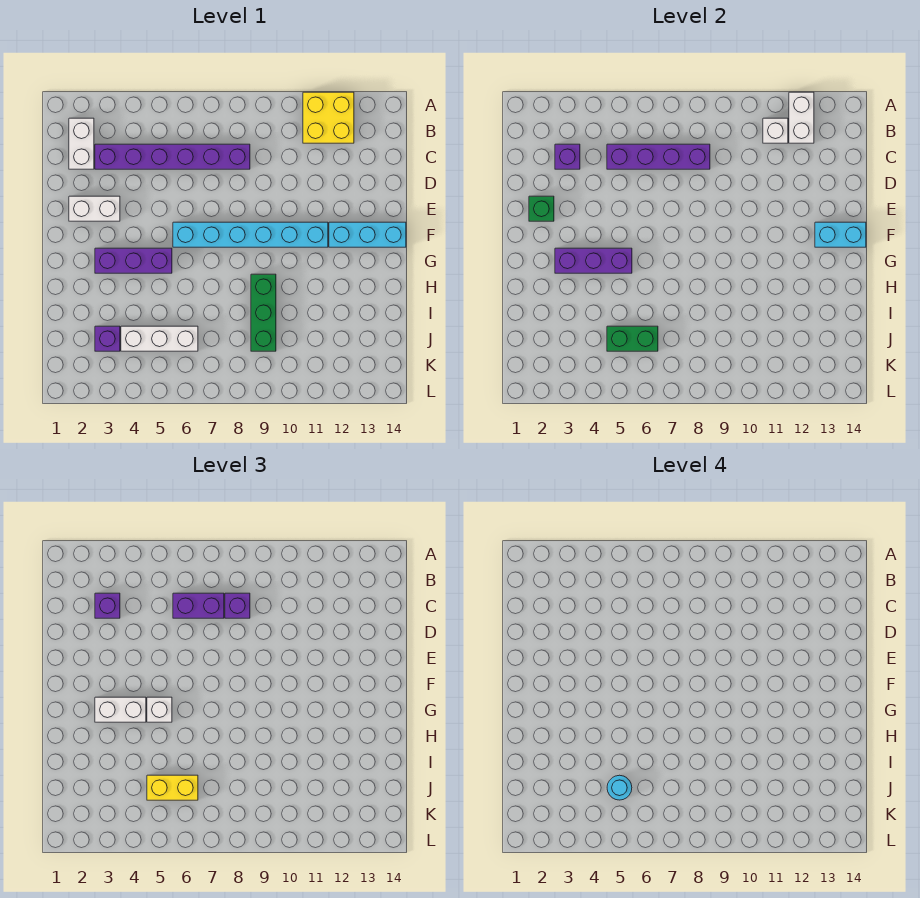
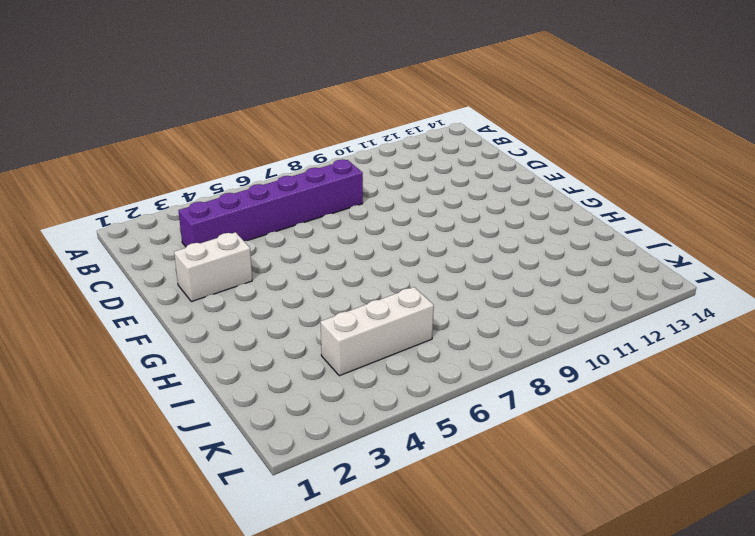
none -> yellow brick A11:B12 level 1
none -> white brick B2:C2 level 1
none -> cyan brick F6:F11 level 1

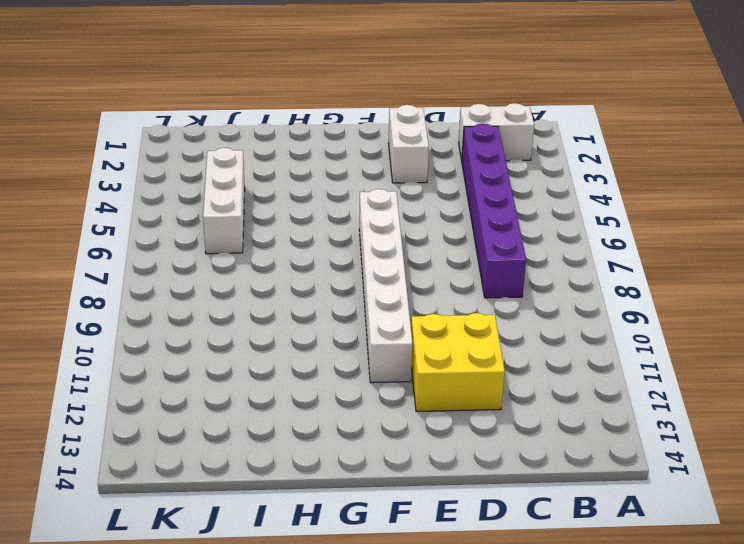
yellow brick D11:E12 level 1 -> yellow brick A11:B12 level 1
white brick F6:F11 level 1 -> cyan brick F6:F11 level 1
none -> cyan brick F12:F14 level 1
none -> purple brick G3:G5 level 1
none -> green brick H9:J9 level 1

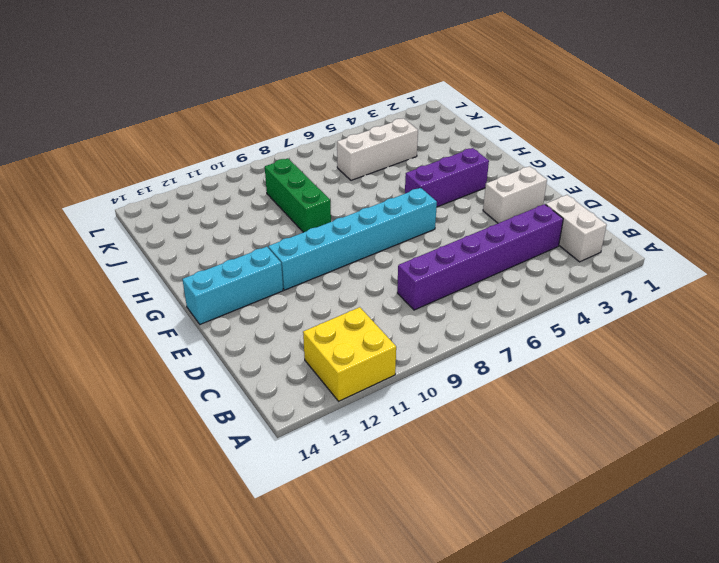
none -> purple brick J3 level 1
none -> white brick A12:B12 level 2
none -> white brick B11 level 2

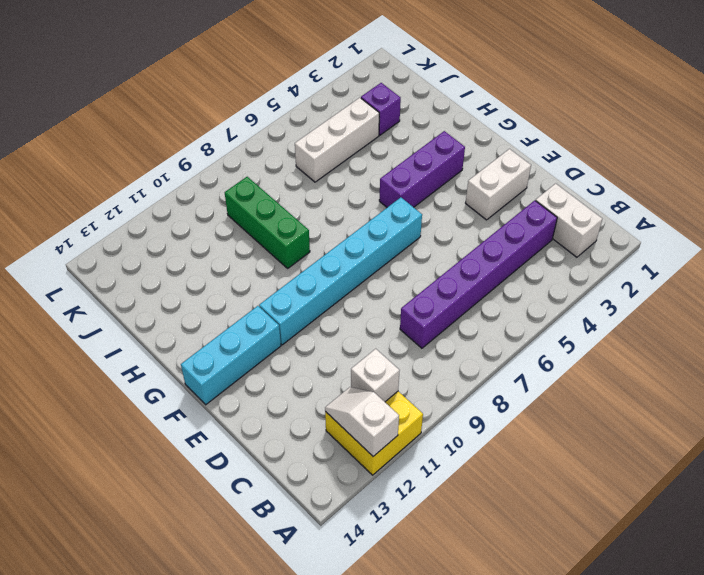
white slope A12:B12 level 2 top A -> white brick A12:B12 level 2
none -> purple brick C3 level 2
none -> purple brick C5:C8 level 2
none -> green brick E2 level 2

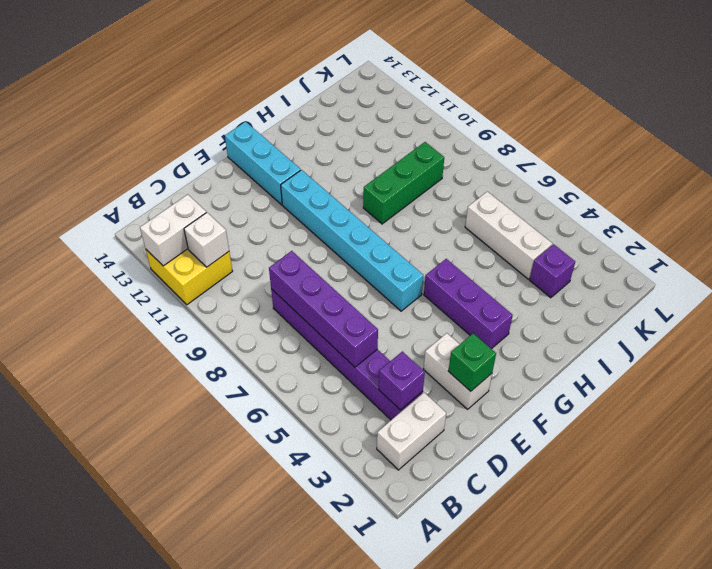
none -> cyan brick F13:F14 level 2
none -> purple brick G3:G5 level 2
none -> green brick J5:J6 level 2

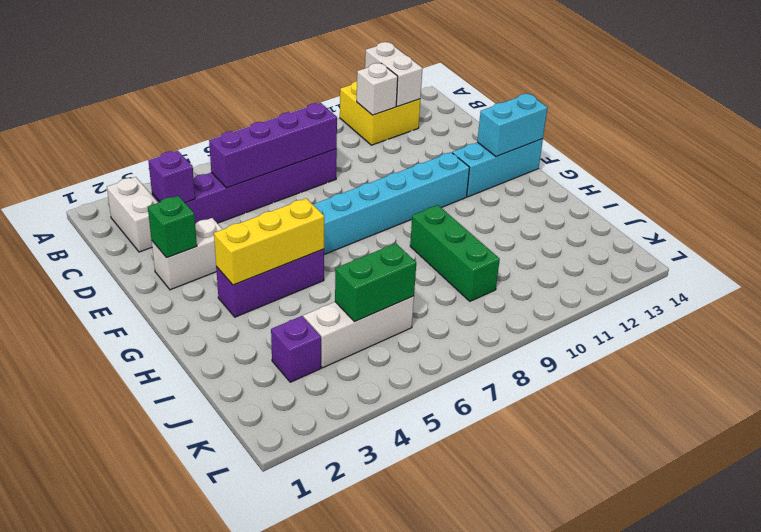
yellow brick G3:G5 level 2 -> purple brick G3:G5 level 2
none -> purple brick C3 level 3
none -> purple brick C6:C7 level 3
none -> purple brick C8 level 3

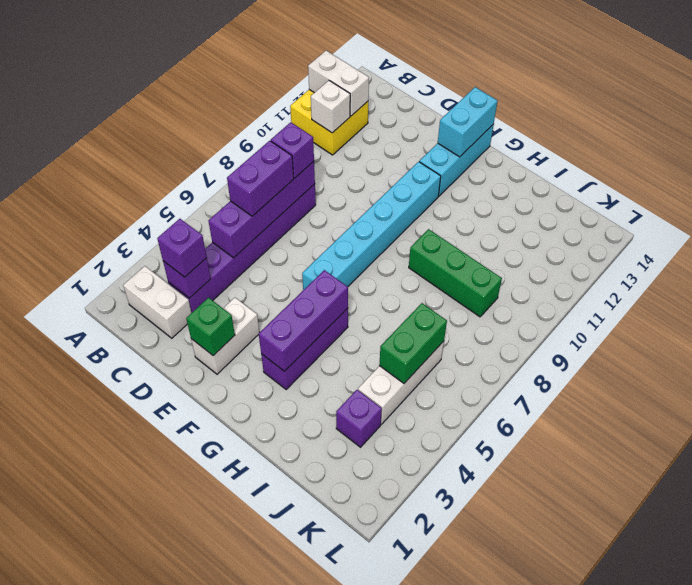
none -> white brick G3:G4 level 3
none -> white brick G5 level 3
none -> yellow brick J5:J6 level 3

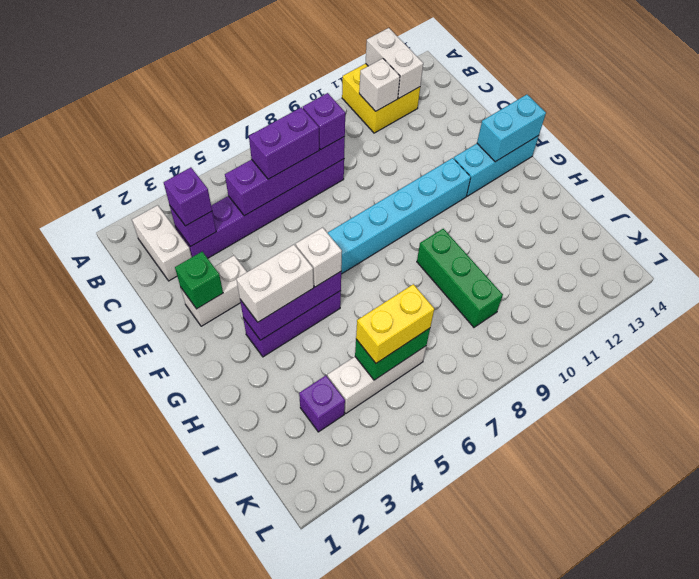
none -> cyan round brick J5 level 4

